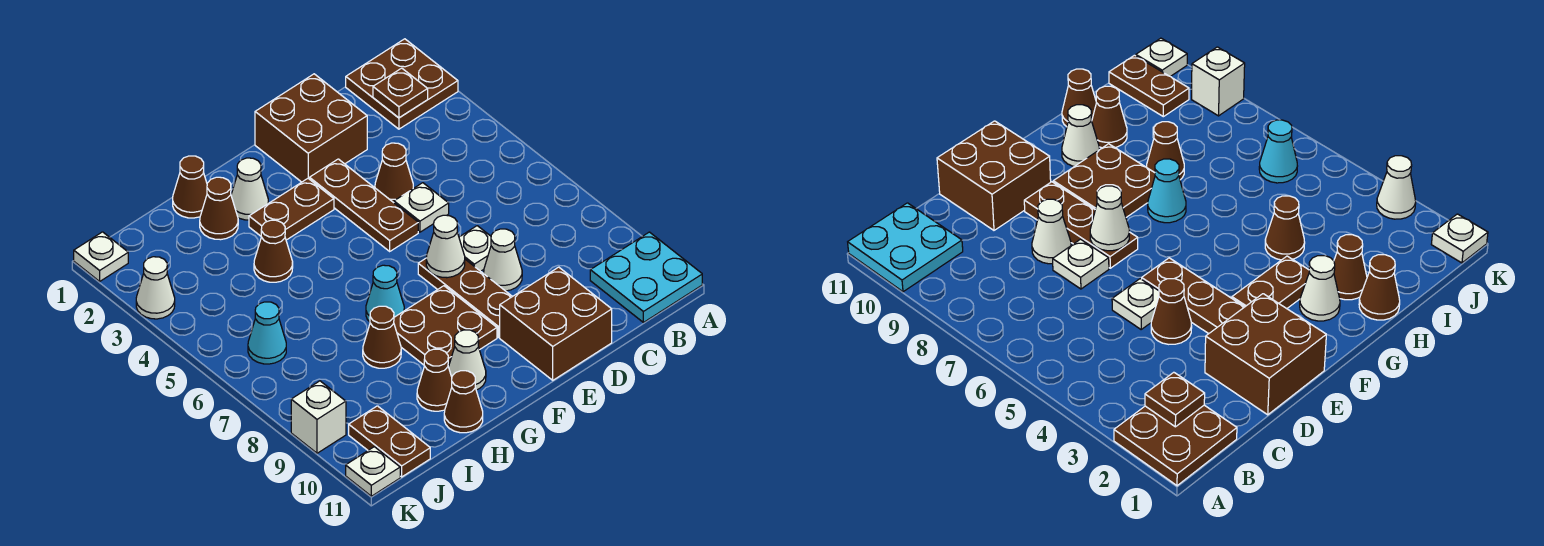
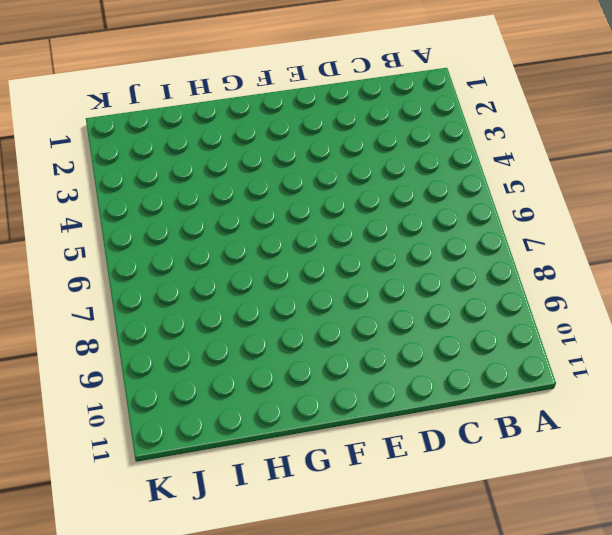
none -> brown plate A1:B2 level 1
none -> cyan plate A10:B11 level 1
none -> brown brick D1:E2 level 1

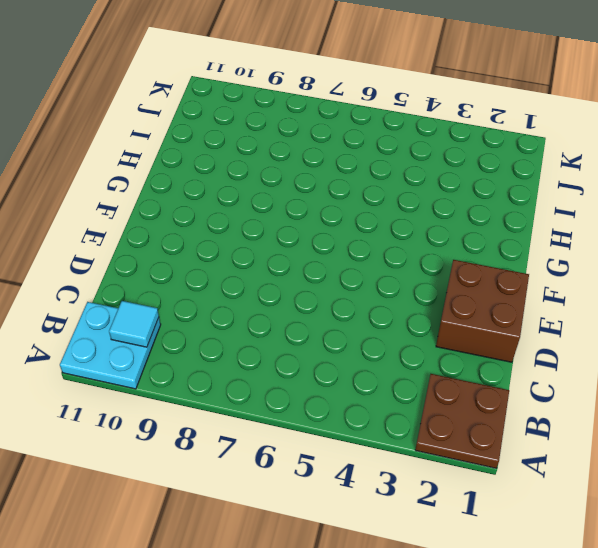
cyan tile B10 level 2 -> none
none -> brown cone D4 level 1
none -> white plate D5 level 1
none -> white plate D7 level 1

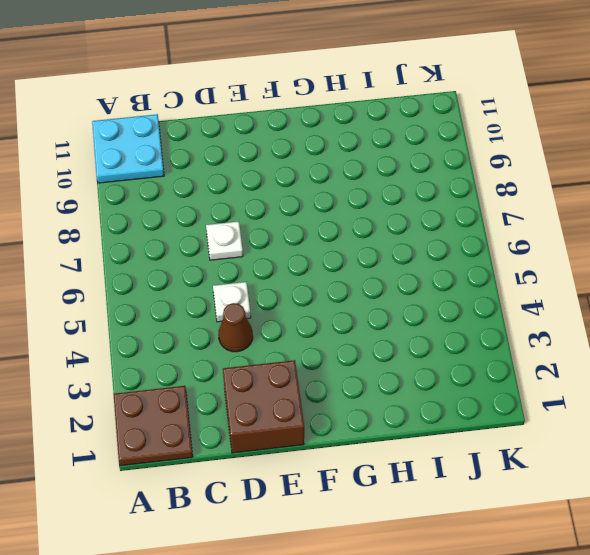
none -> white cone D8 level 1
none -> brown brick D10:E11 level 1
none -> brown plate E3:E5 level 1

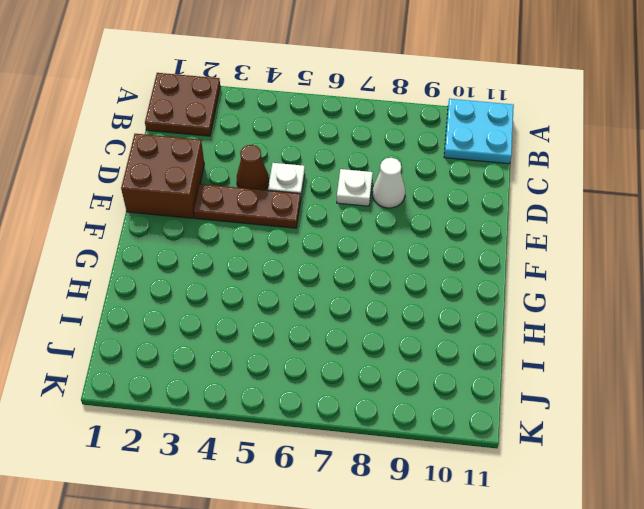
none -> brown brick D10:E11 level 1
none -> brown plate E7:E9 level 1
none -> brown plate F3:G3 level 1

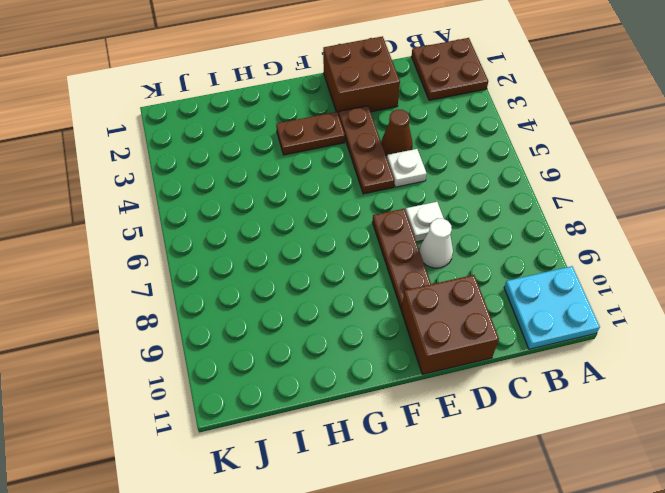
none -> brown plate F8:G9 level 1
none -> white cone G2 level 1
none -> cyan cone G7 level 1

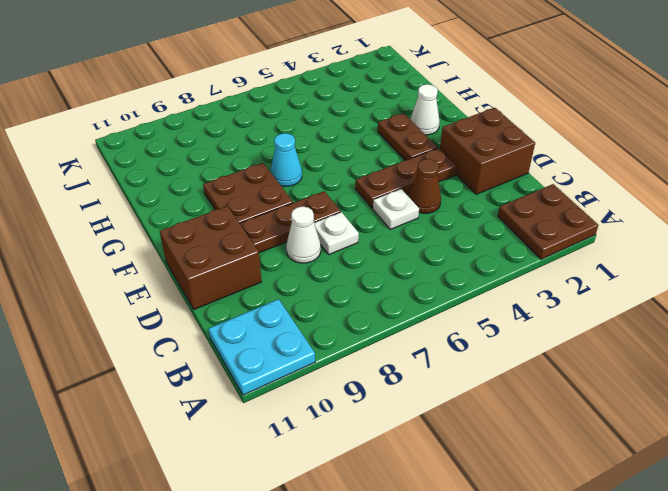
none -> white cone G10 level 1
none -> brown cone H1 level 1
none -> brown cone H2 level 1

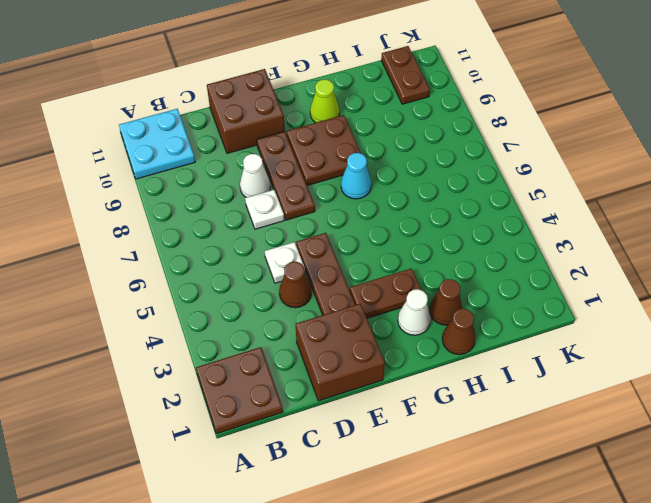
lime cone G10 level 1 -> white cone G10 level 1
none -> brown cone H4 level 1
none -> brown cone H8 level 1
none -> brown cone H10 level 1

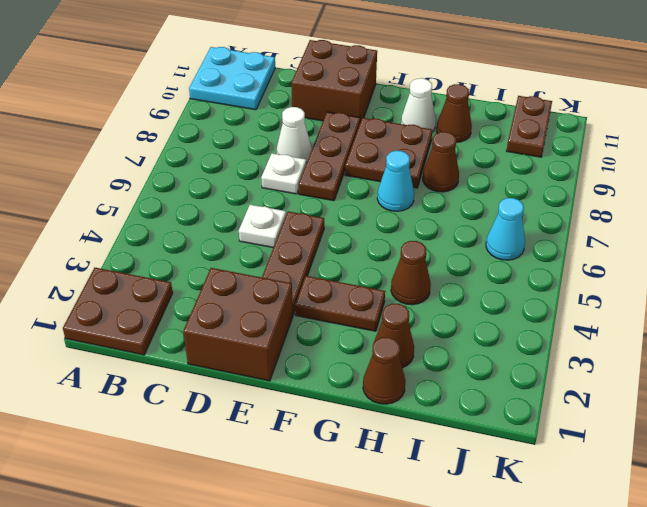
none -> brown cone D4 level 1
none -> white cone G2 level 1
none -> brown cone H11 level 1

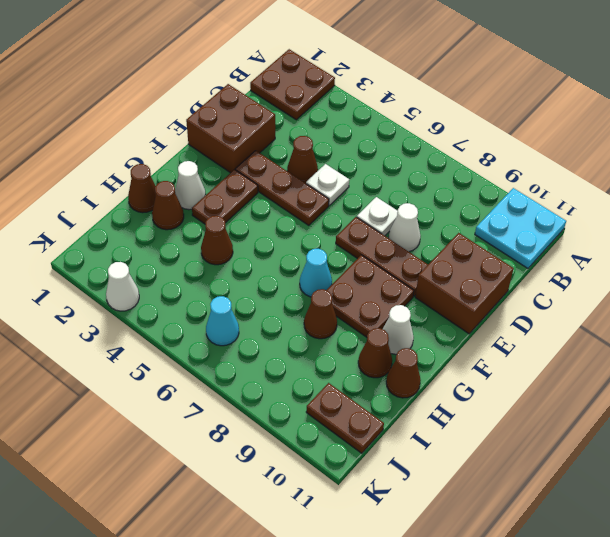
none -> white plate K1 level 1
none -> white brick K9 level 1
none -> white plate K11 level 1

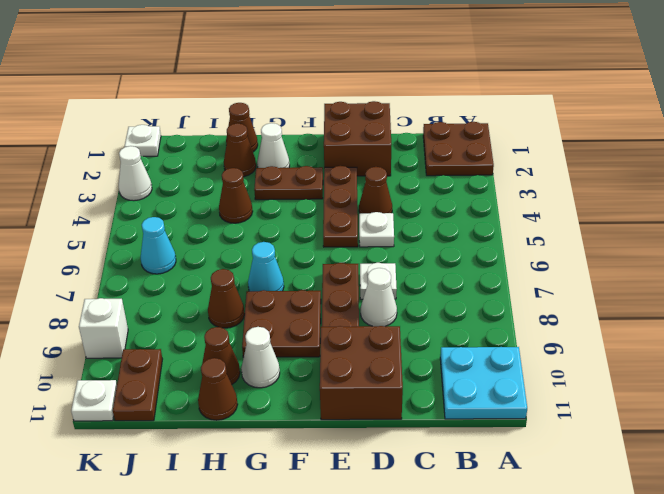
none -> brown plate B2 level 2
none -> white cone E7 level 2

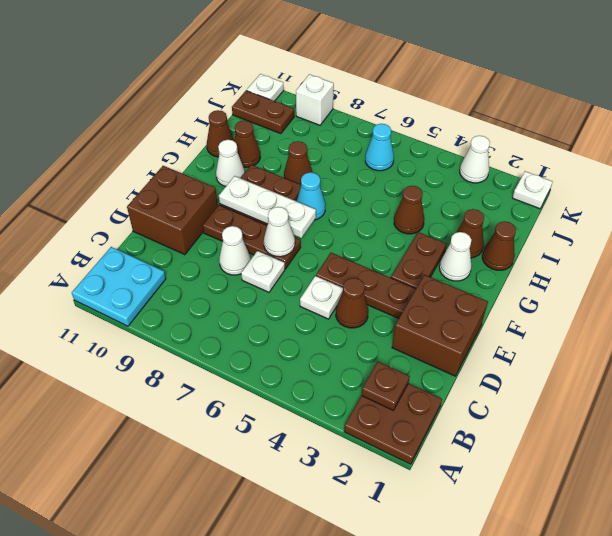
white plate F7:F9 level 2 -> none

